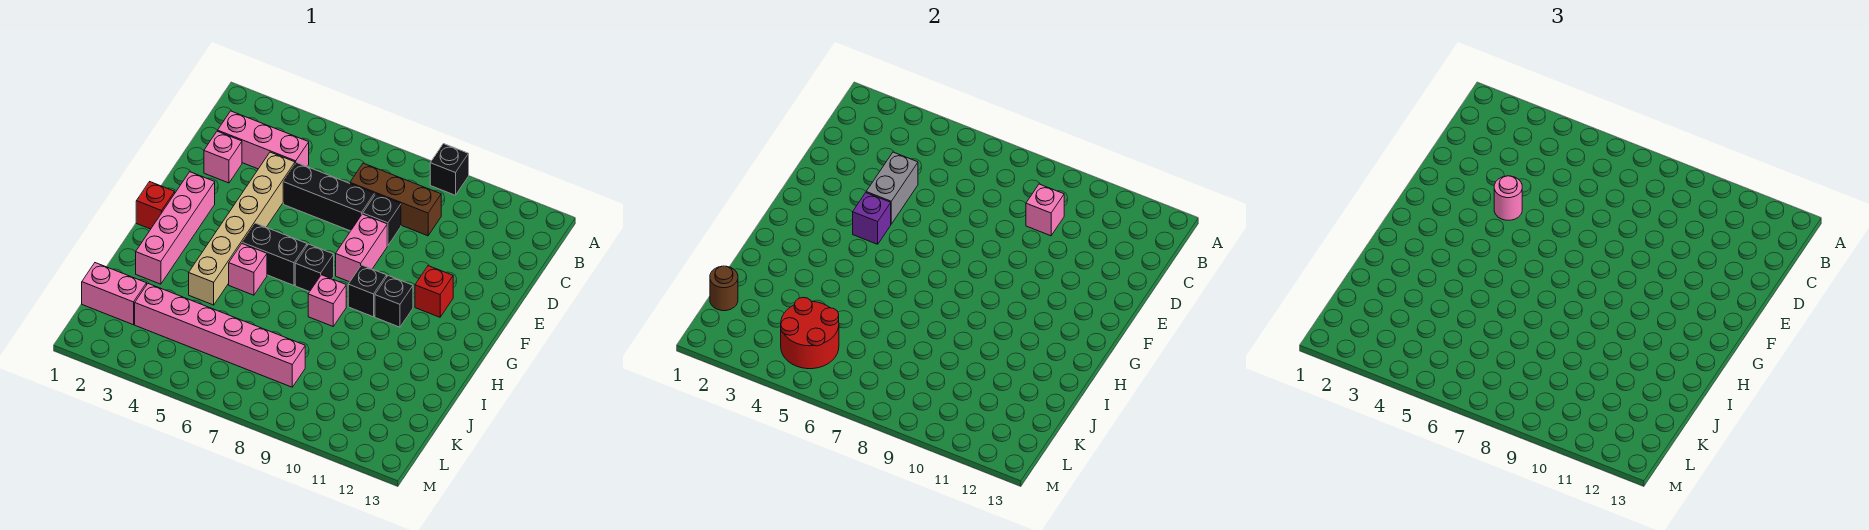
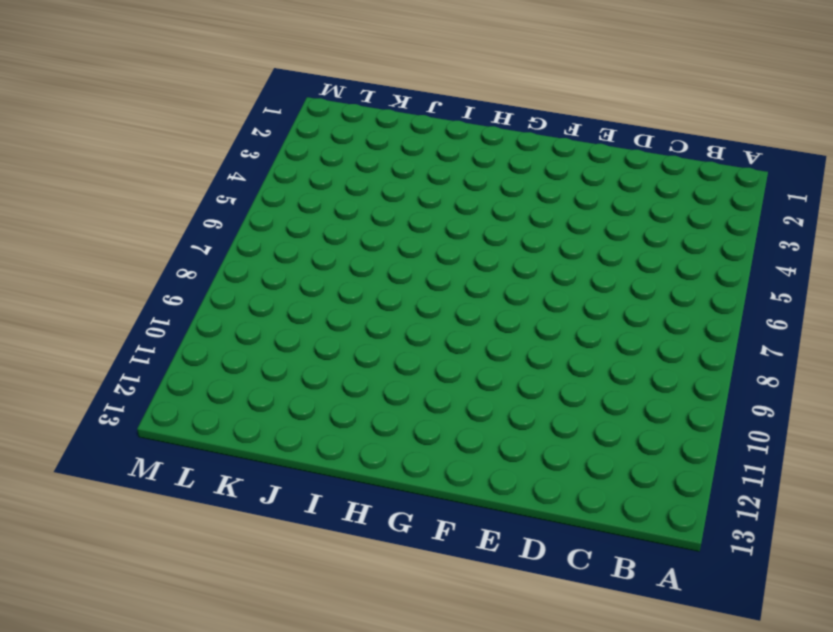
none -> black brick A9 level 1
none -> pink brick C2:C4 level 1
none -> brown brick C7:C9 level 1

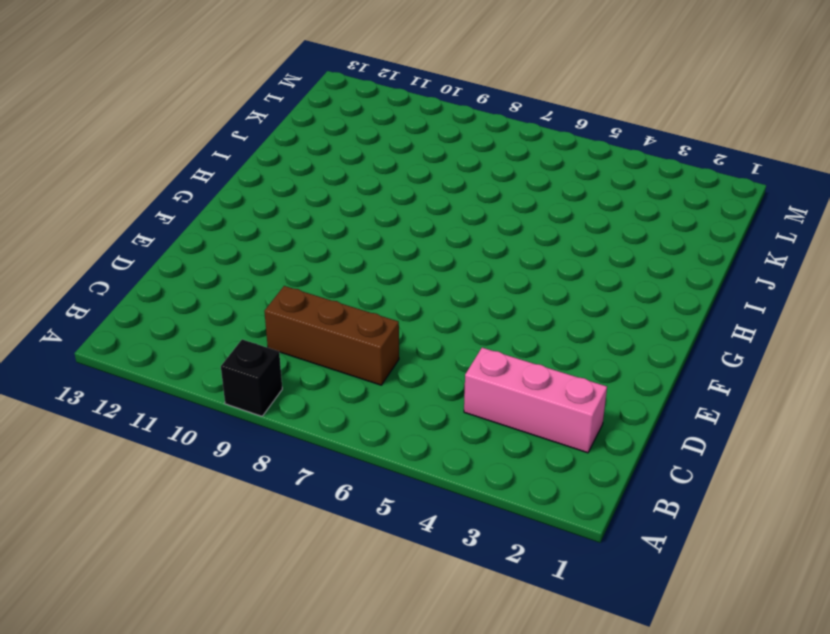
none -> pink brick D2 level 1
none -> tan brick D4:I4 level 1
none -> black brick D5:D7 level 1

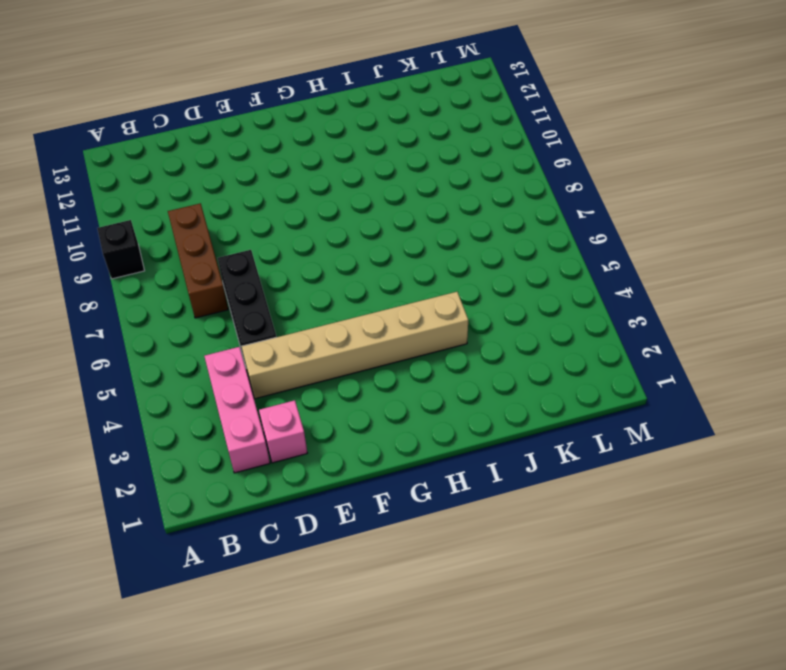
none -> black brick D8 level 1
none -> pink brick E8:F8 level 1
none -> pink brick F2:I2 level 1

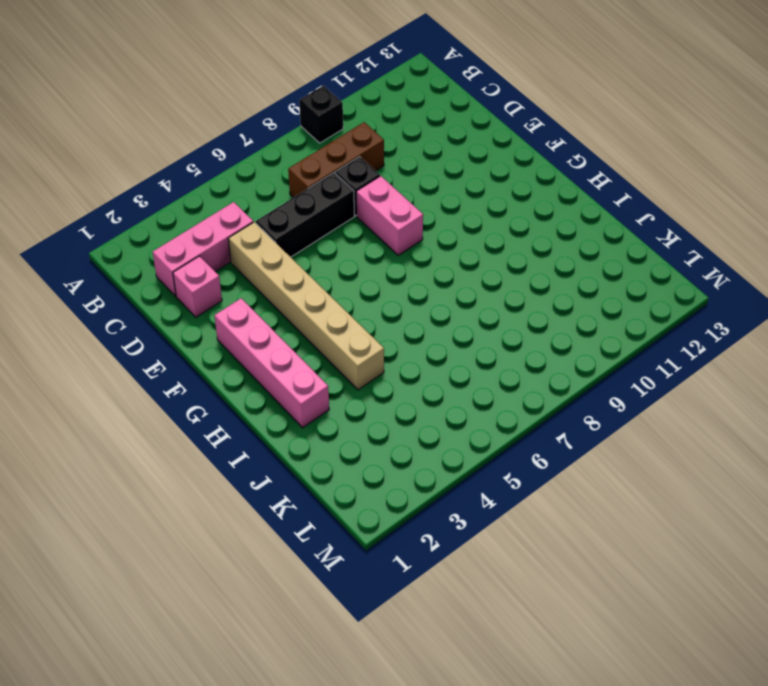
none -> red brick F11 level 1
none -> red brick G1 level 1
none -> black brick G5:G6 level 1

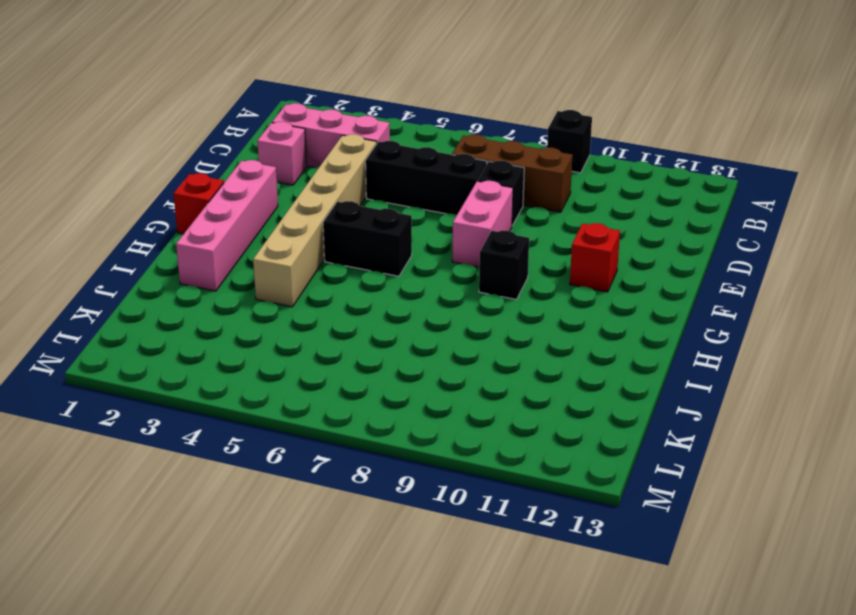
none -> black brick G7 level 1
none -> black brick G10 level 1
none -> pink brick H5 level 1

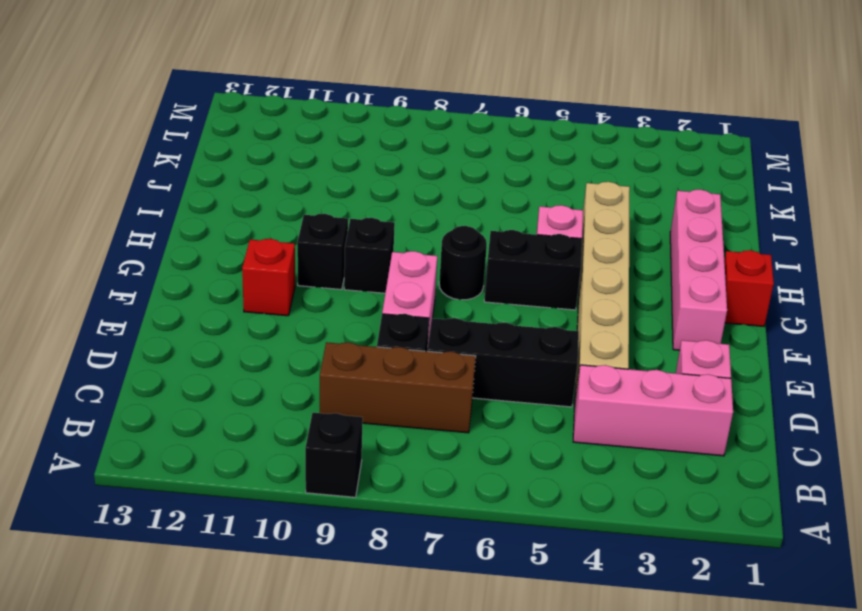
black round brick G7 level 1 -> black brick G7 level 1
none -> pink brick H8 level 1
none -> pink brick K1:K2 level 1
none -> pink brick K3:K8 level 1

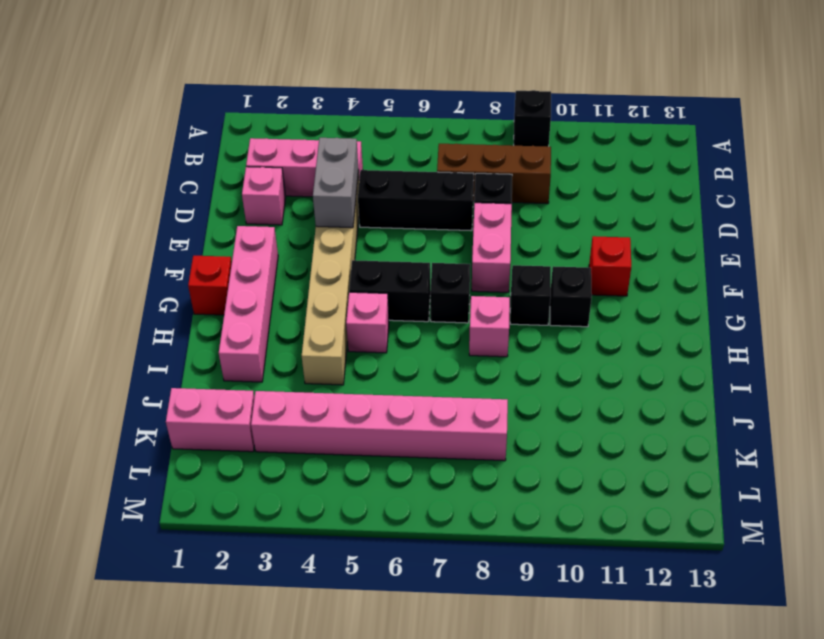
none -> pink brick C9 level 2
none -> purple brick F4 level 2
none -> brown round brick K1 level 2

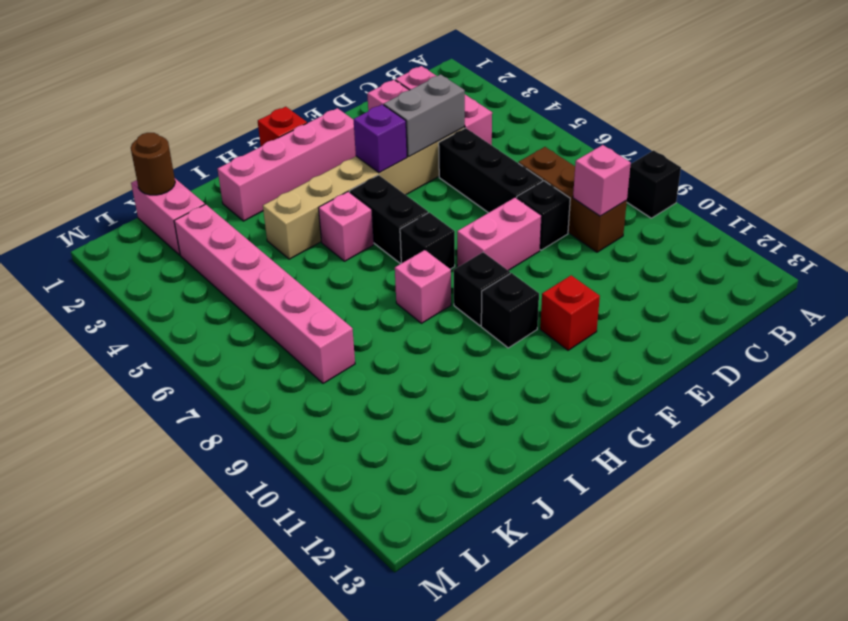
none -> red round brick K4:L5 level 2
none -> pink round brick E4 level 3

